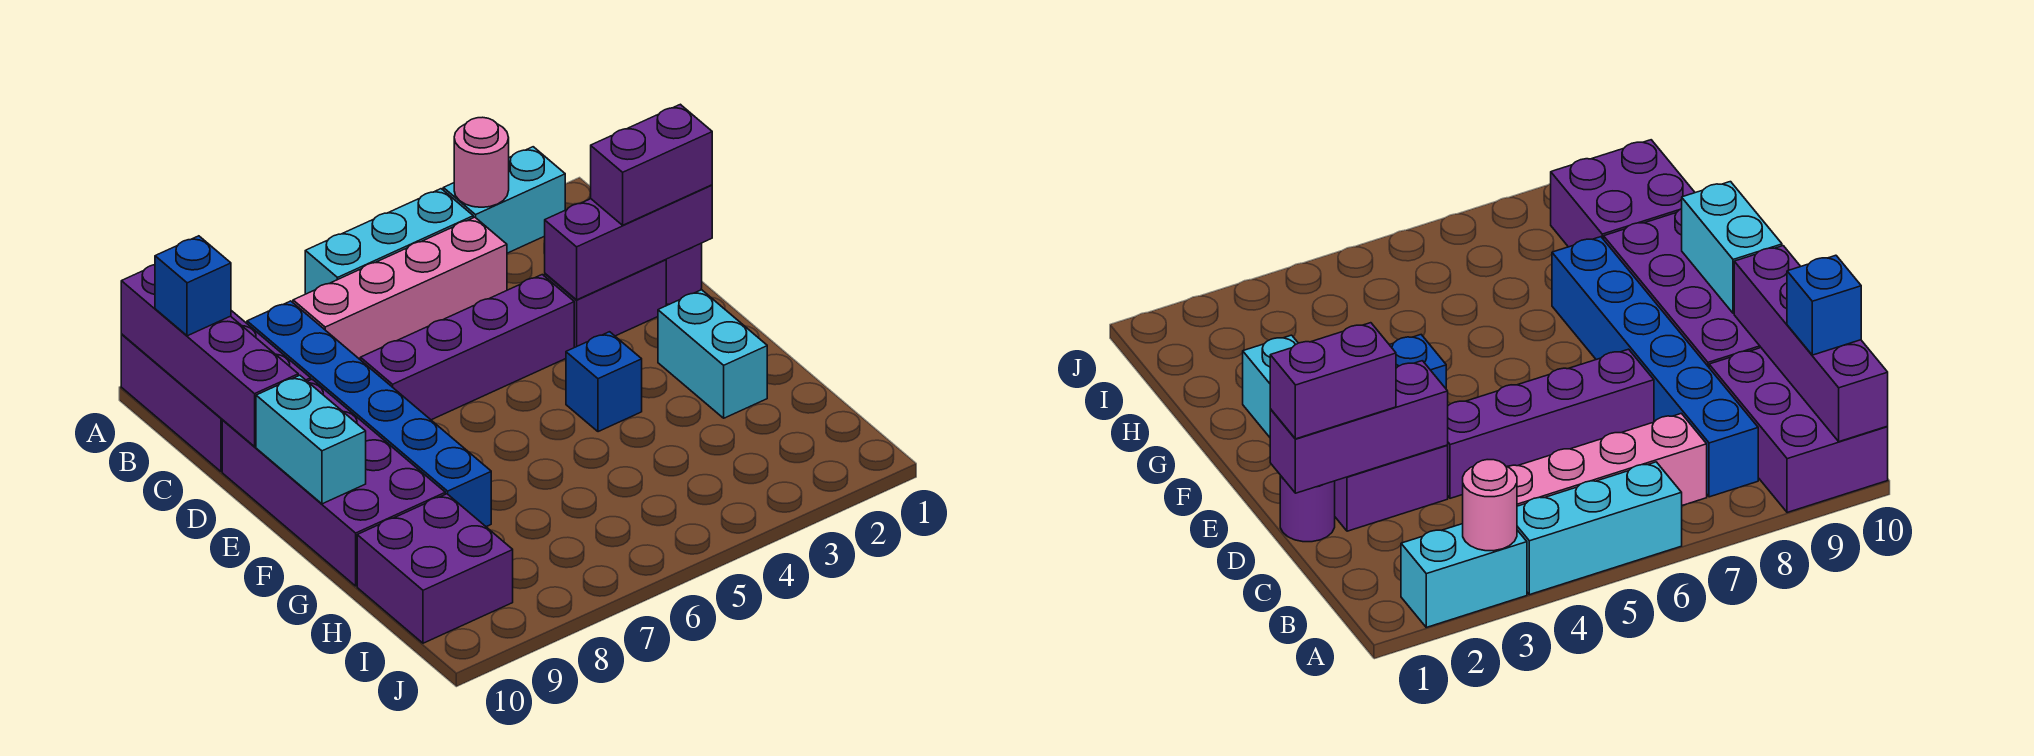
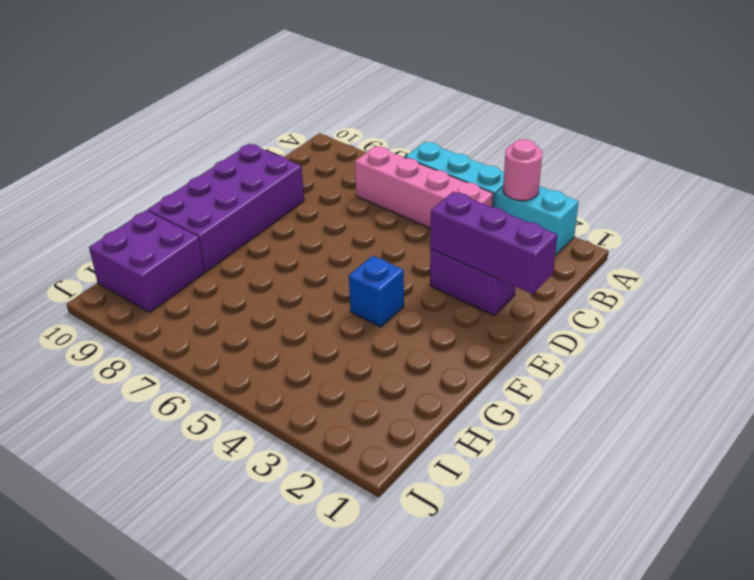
none -> purple brick A9:C10 level 1
none -> blue brick B8:G8 level 1
none -> purple round brick D1 level 1

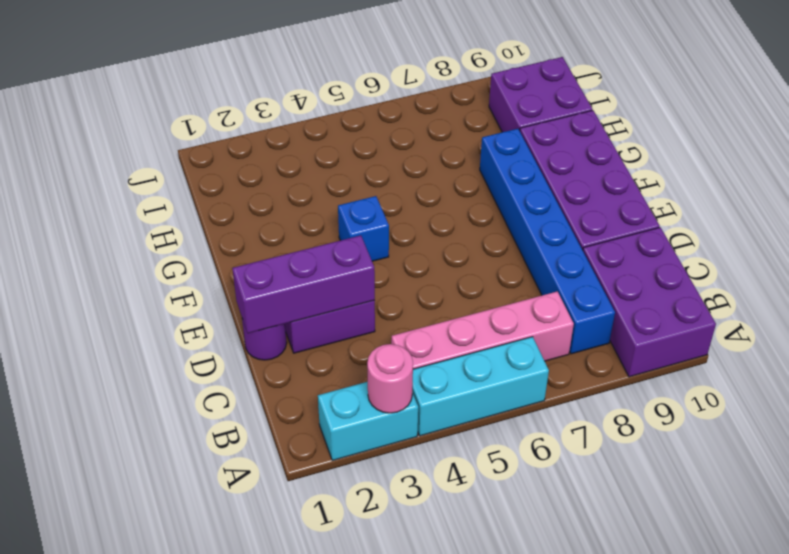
none -> purple brick D4:D7 level 1
none -> cyan brick F2:G2 level 1
none -> purple brick A10:D10 level 2

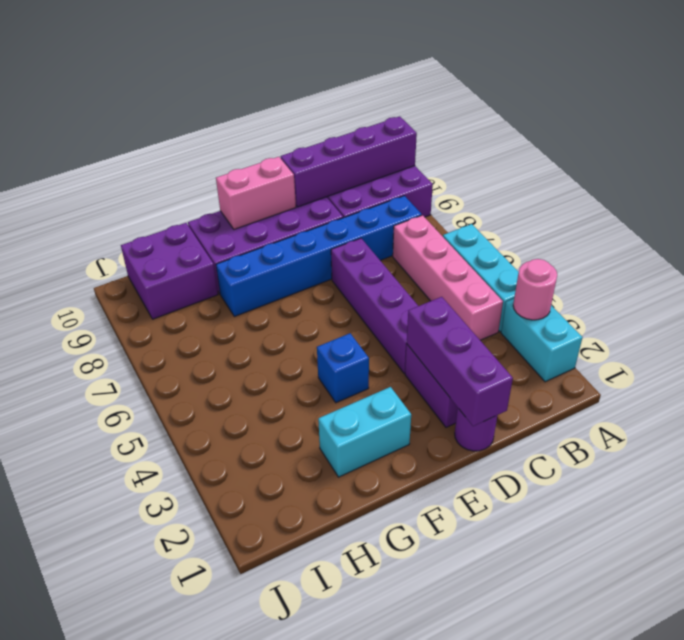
pink brick E10:F10 level 2 -> cyan brick E10:F10 level 2
none -> blue brick B10 level 3
none -> purple brick D1:D2 level 3

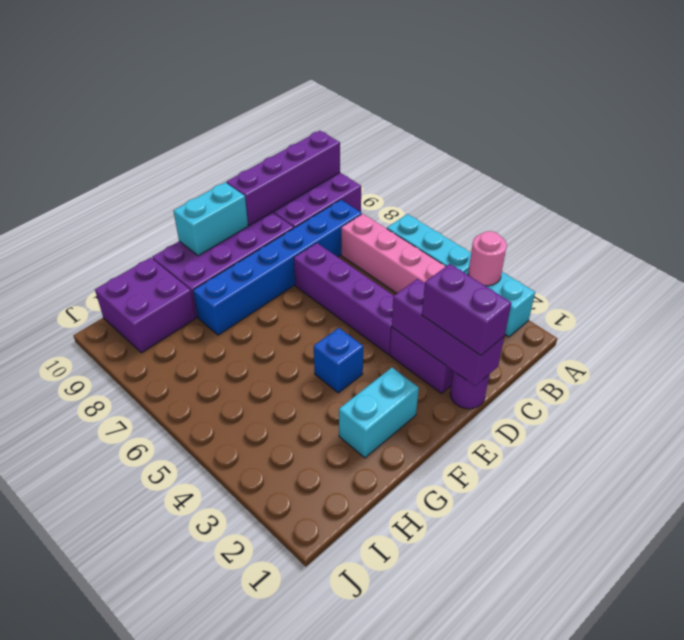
none -> blue brick B10 level 3

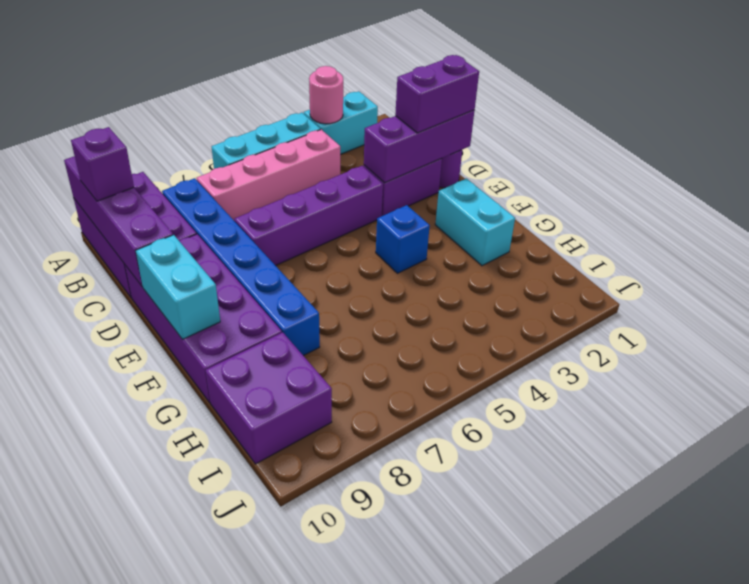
purple brick B10 level 3 -> blue brick B10 level 3

